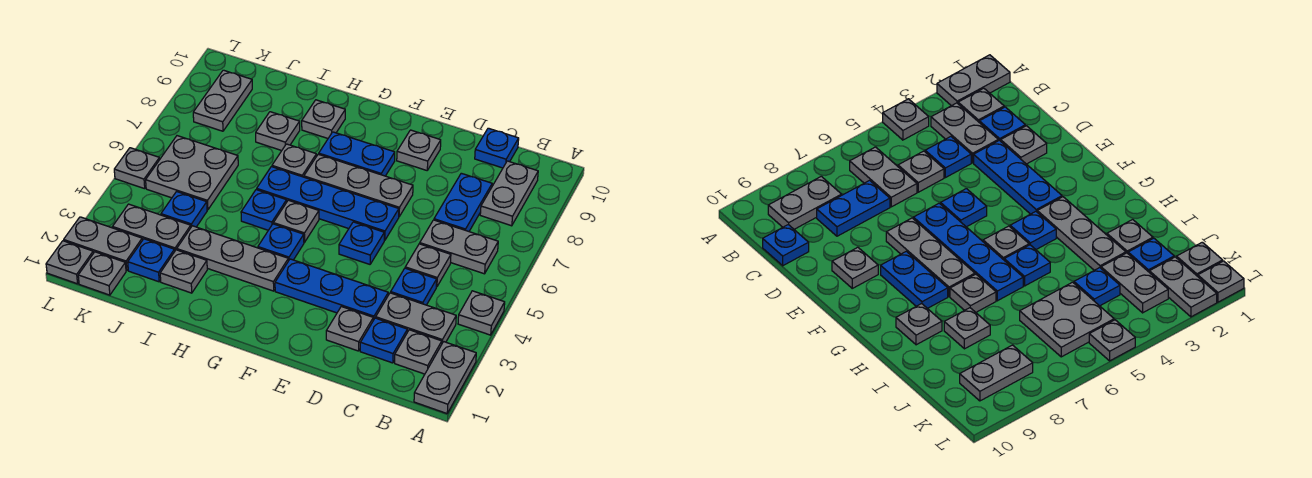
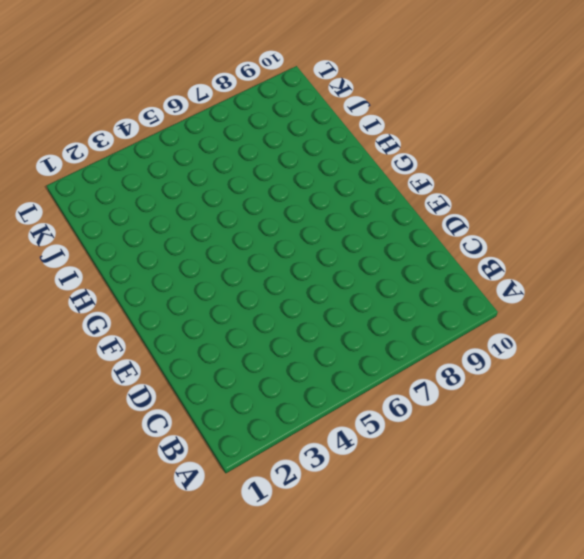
none -> grey plate A1:A2 level 1
none -> grey plate A4 level 1
none -> grey plate B2 level 1
none -> grey plate B3:C3 level 1

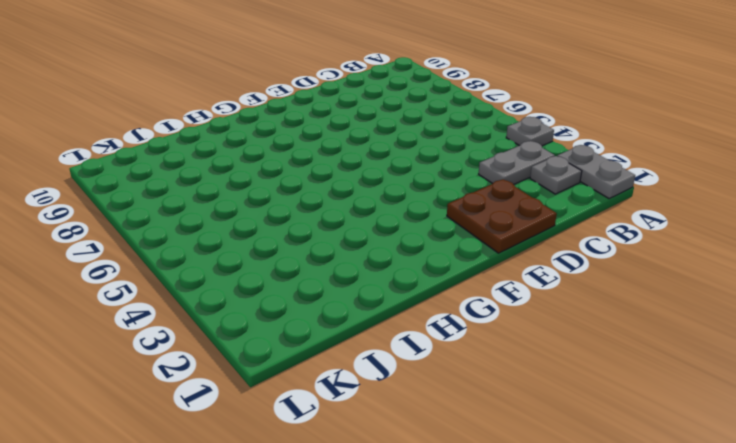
brown plate D1:E2 level 1 -> grey plate D2 level 1
none -> grey plate B6:C6 level 1
none -> grey plate B8:B9 level 1
none -> blue plate C2 level 1
none -> blue plate C4 level 1

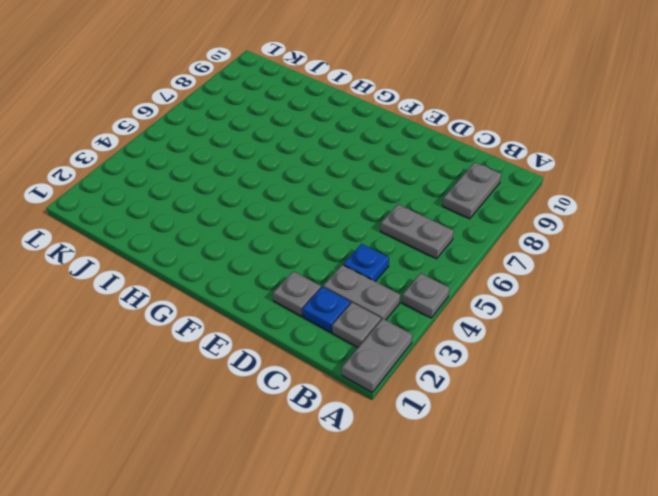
none -> grey plate C5 level 1
none -> blue plate C7:C8 level 1
none -> blue plate C10 level 1
none -> blue plate D3:F3 level 1

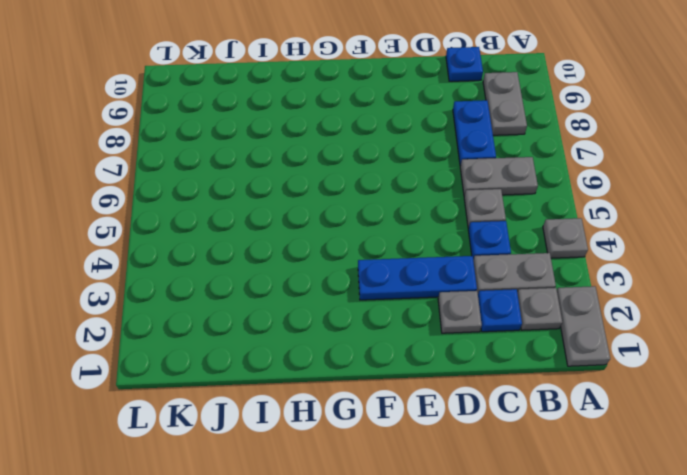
none -> blue plate E5 level 1
none -> blue plate E6:H6 level 1
none -> grey plate E7:G7 level 1
none -> grey plate E9 level 1

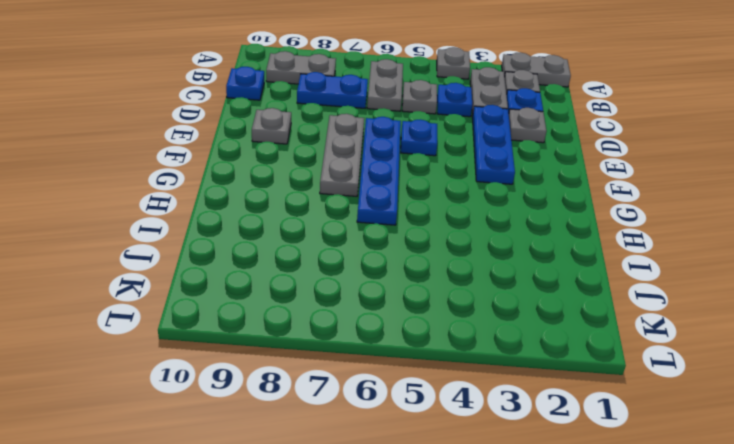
none -> blue plate F8:G8 level 1
none -> grey plate G3:I3 level 1
none -> blue plate G4 level 1
none -> grey plate G5 level 1

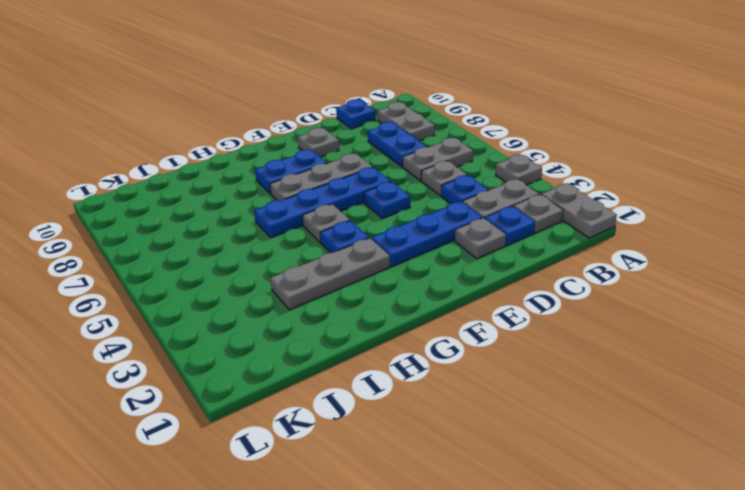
none -> blue plate H5 level 1
none -> grey plate H7 level 1
none -> grey plate H9 level 1
none -> grey plate I2 level 1

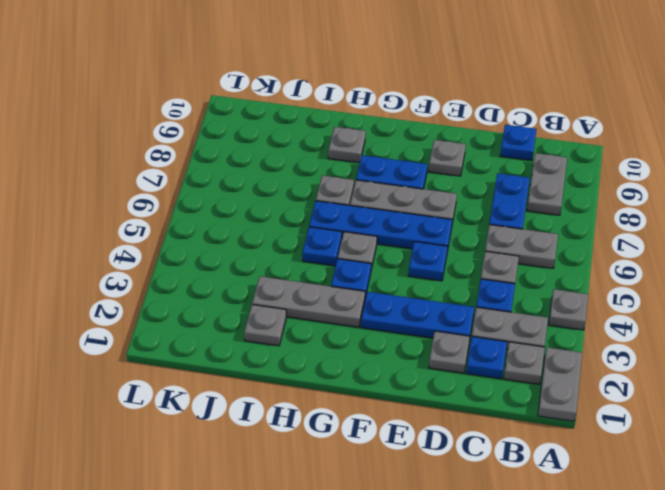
none -> grey plate I8 level 1
none -> blue plate J2 level 1
none -> grey plate J3:K3 level 1
none -> blue plate J4 level 1

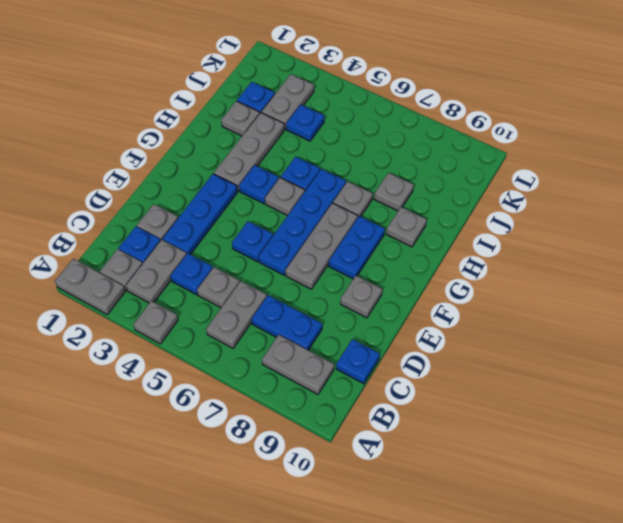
none -> grey plate J5:K6 level 1
none -> grey plate K1 level 1
none -> grey plate K2:L2 level 1
none -> grey plate K8:K9 level 1

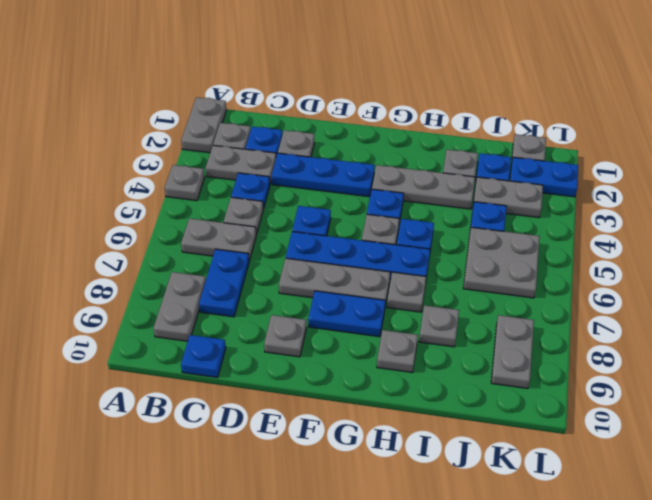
blue plate K2:L2 level 1 -> grey plate K2:L2 level 1
none -> grey plate L1 level 1
none -> grey plate L5 level 1

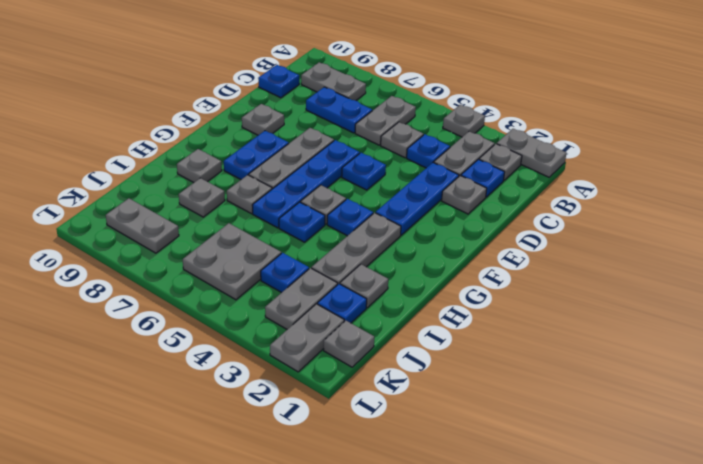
none -> grey plate L1 level 1
none -> grey plate L5 level 1

